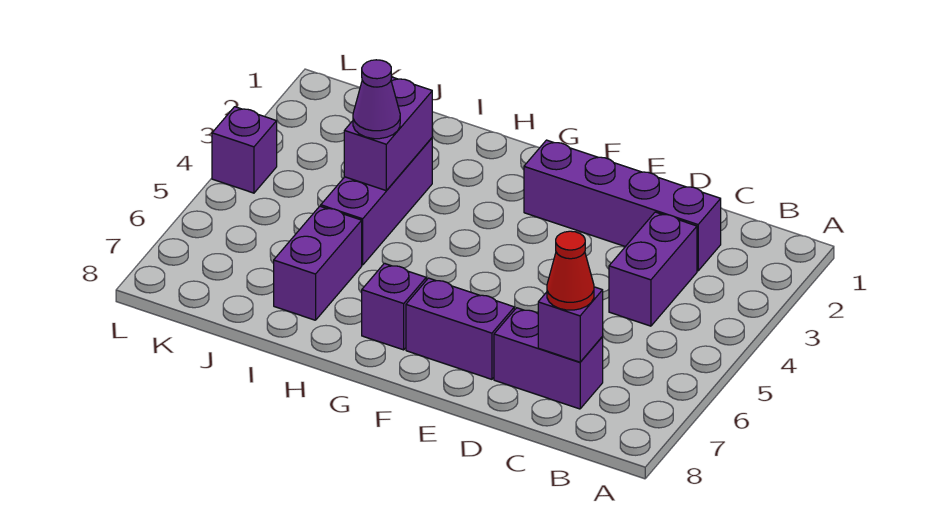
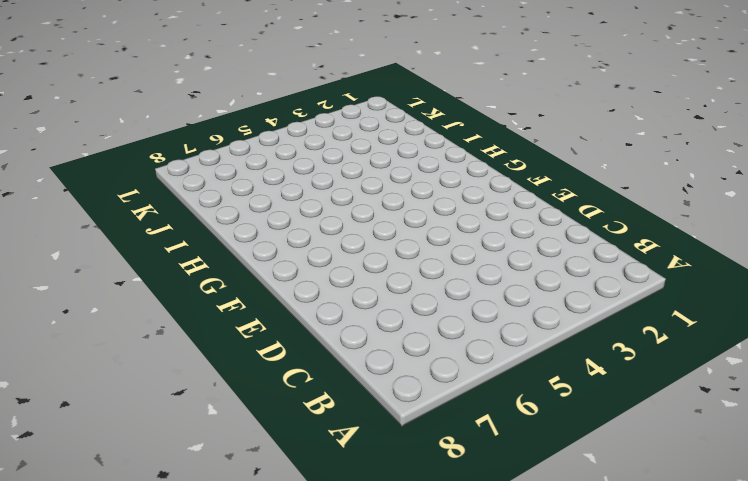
none -> purple brick C2:F2 level 1
none -> purple brick C3:C4 level 1
none -> purple brick C7:D7 level 1

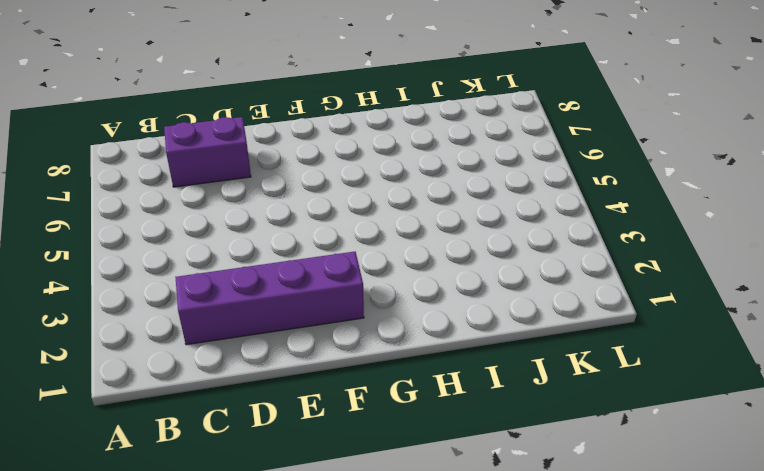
none -> purple brick C3:C4 level 1
none -> purple brick E7:F7 level 1
none -> purple brick G7 level 1

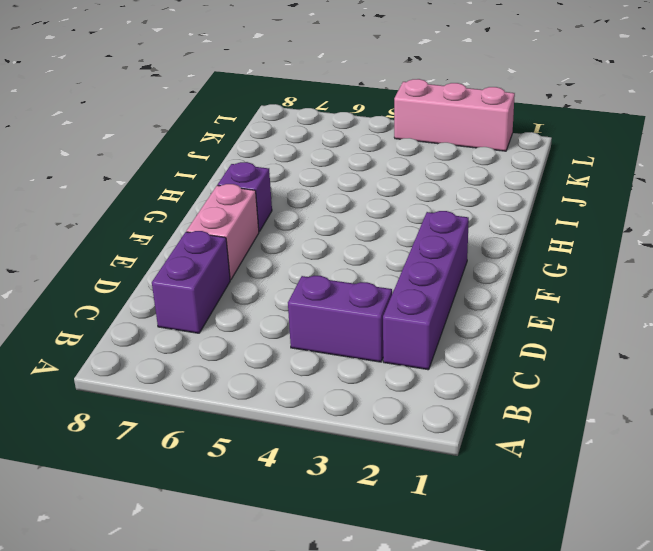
pink brick E7:F7 level 1 -> purple brick E7:F7 level 1
pink brick L2:L4 level 1 -> purple brick L4 level 1
none -> purple brick I3:I5 level 1
none -> purple brick I6:I7 level 1
none -> purple brick C7 level 2

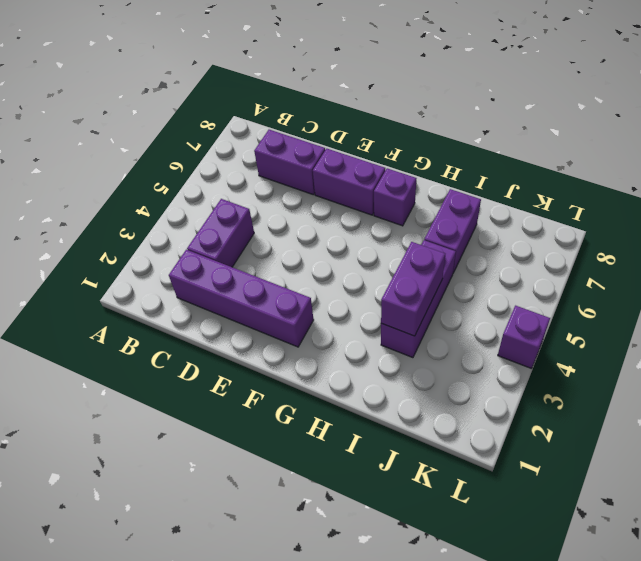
none -> purple brick C7 level 2
none -> red cone C7 level 3
none -> purple cone I4 level 3

